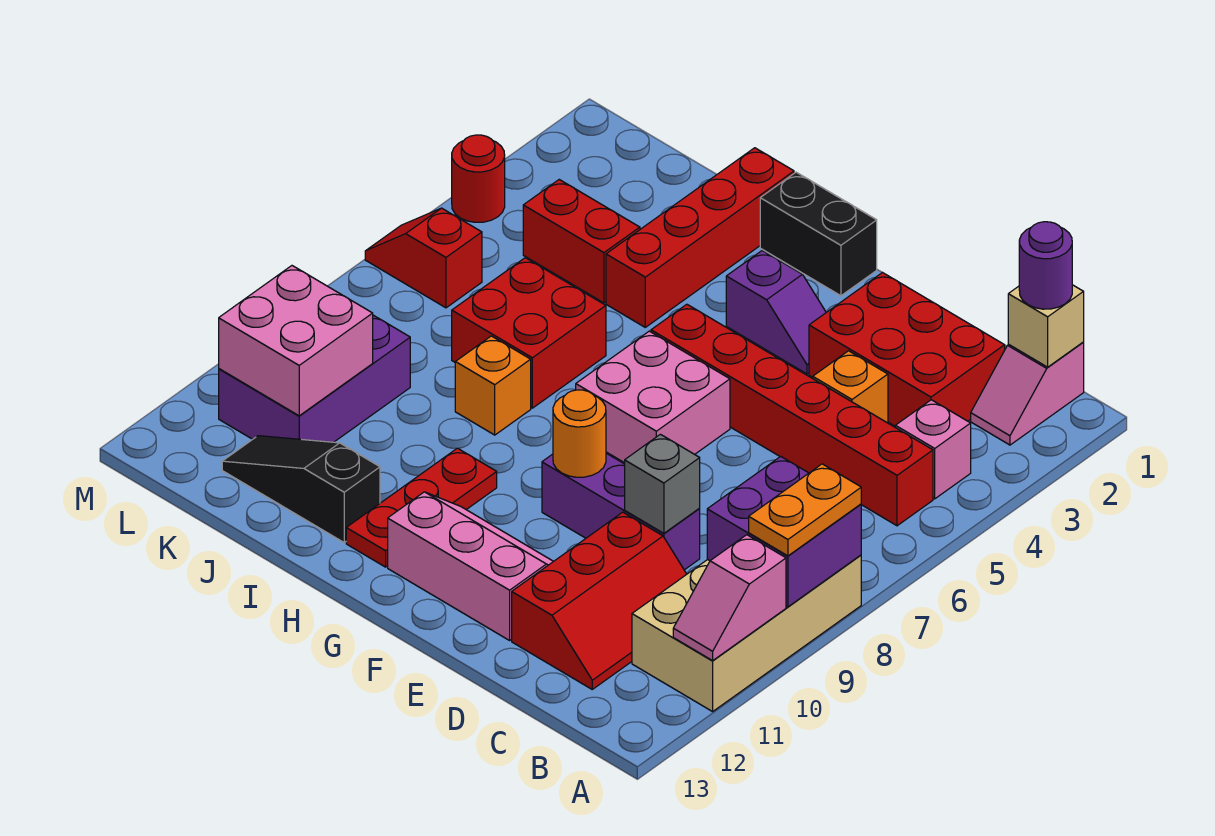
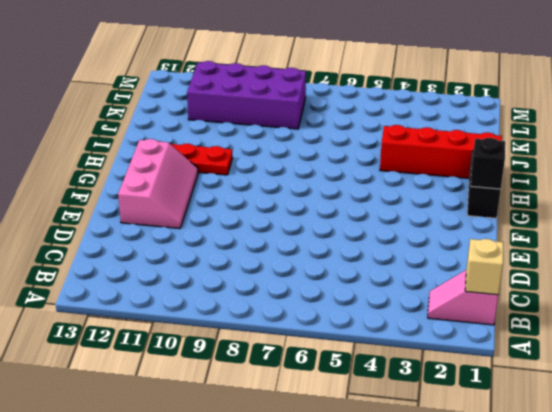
black brick G1 level 2 -> none
purple brick K8:L11 level 1 -> purple brick K9:L11 level 1
none -> tan brick A8:B11 level 1
none -> pink brick B4 level 1
none -> red brick B5:G5 level 1

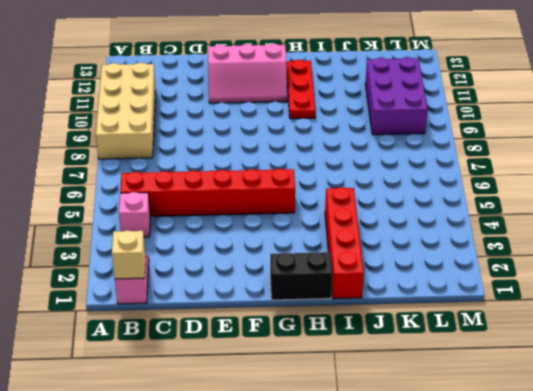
none -> red brick C2:E3 level 1
none -> red slope C10:D12 level 1 top D
none -> orange brick D4 level 1

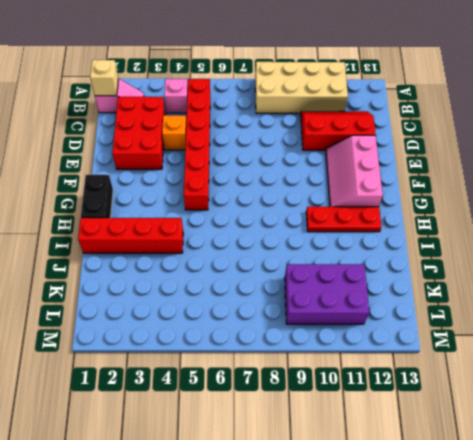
none -> purple brick D9:F9 level 1
none -> purple slope F3:G3 level 1 top G
none -> pink brick F6:G7 level 1

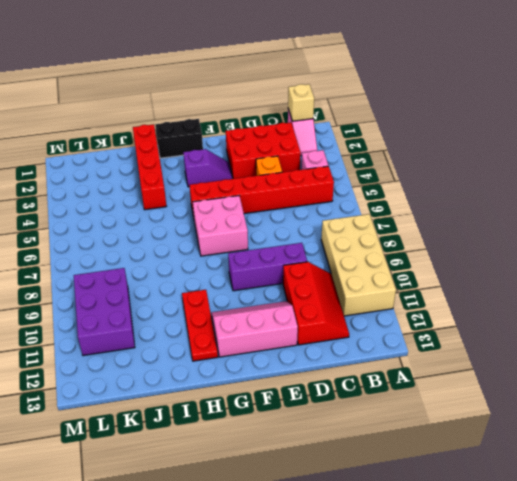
none -> red brick I6:J7 level 1
none -> orange brick I8 level 1
none -> black slope I12:K12 level 1 top I

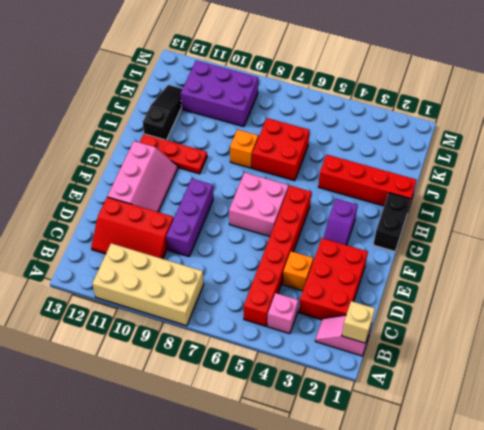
none -> red brick J4:K4 level 1
none -> red slope L6:M6 level 1 top L
none -> red round brick M4 level 1

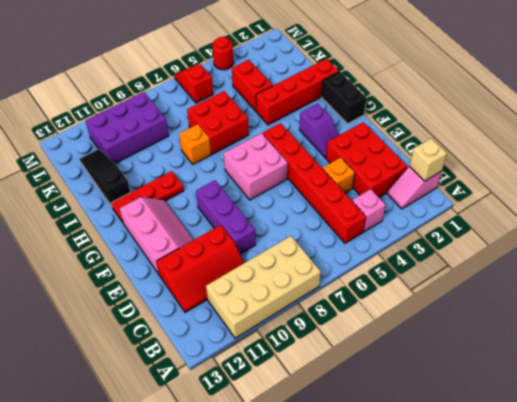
none -> purple brick A8:B9 level 2
none -> pink slope A10:A11 level 2 top 10
none -> grey brick D9 level 2

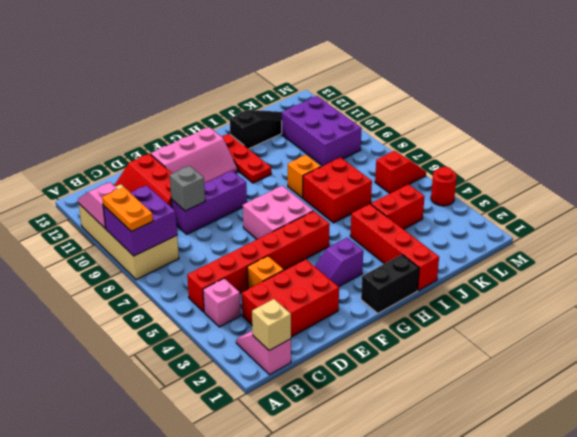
none -> orange round brick F9 level 2
none -> pink brick K10:L11 level 2
none -> purple round brick B1 level 3

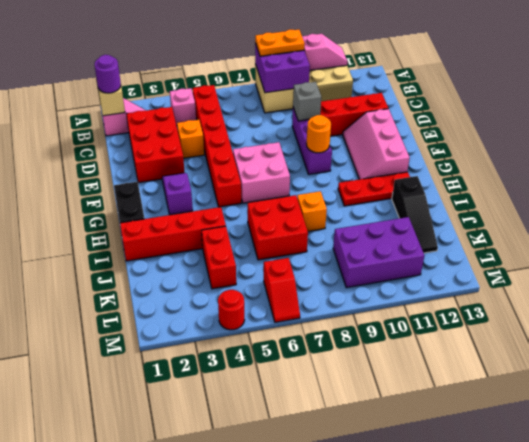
none -> pink brick K10:L11 level 2

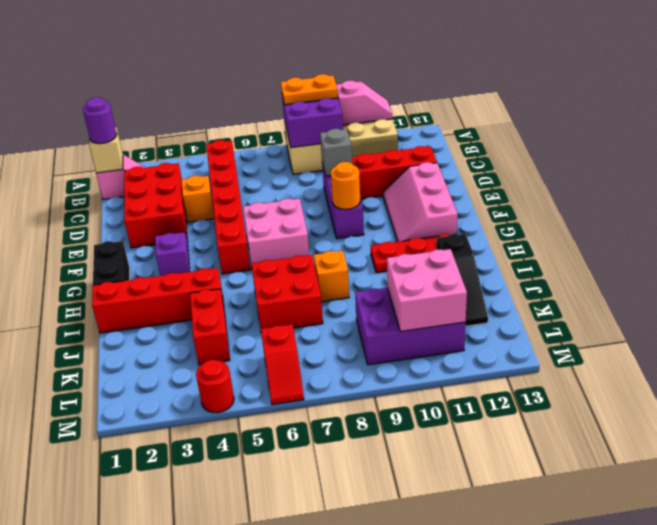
none -> pink brick B4 level 1

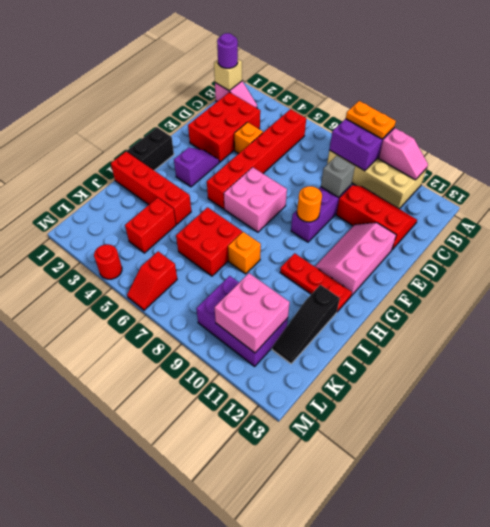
none -> pink brick B4 level 1

